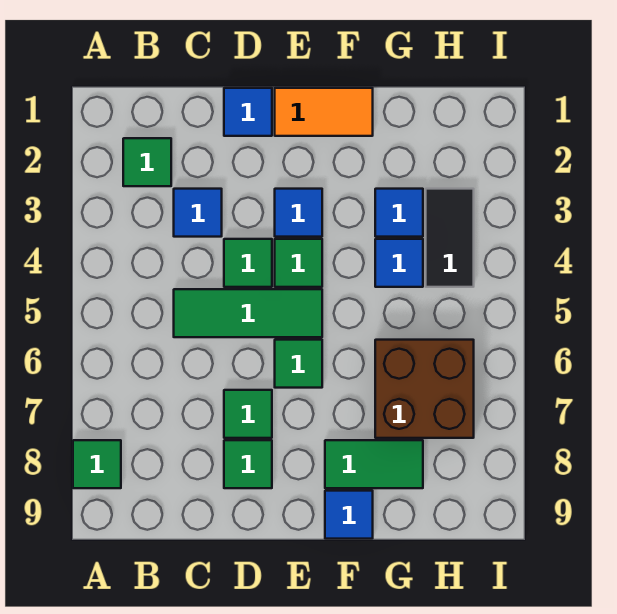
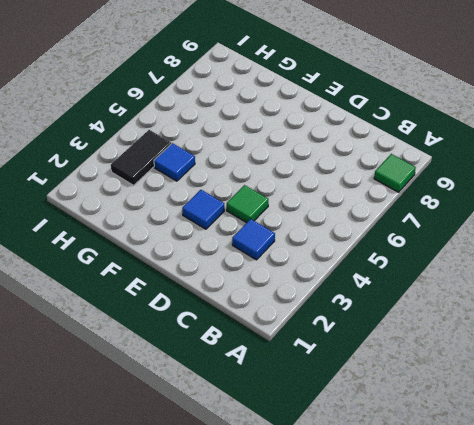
none -> green tile B2 level 1
none -> green tile C5:E5 level 1
none -> blue tile D1 level 1

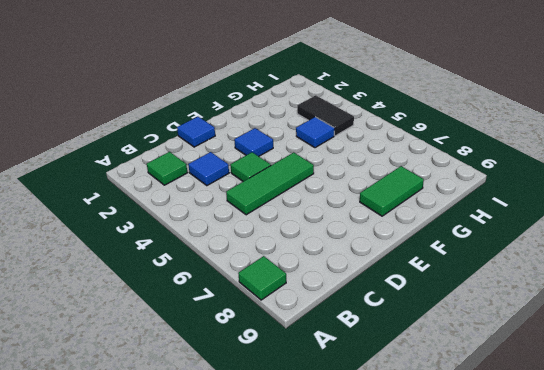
none -> green tile D7 level 1
none -> green tile D8 level 1
none -> orange tile E1:F1 level 1

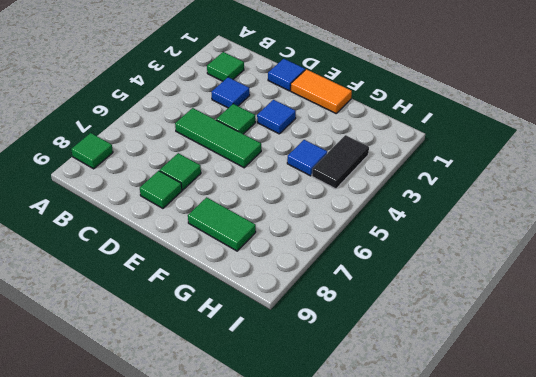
none -> green tile E4 level 1
none -> green tile E6 level 1
none -> blue tile F9 level 1

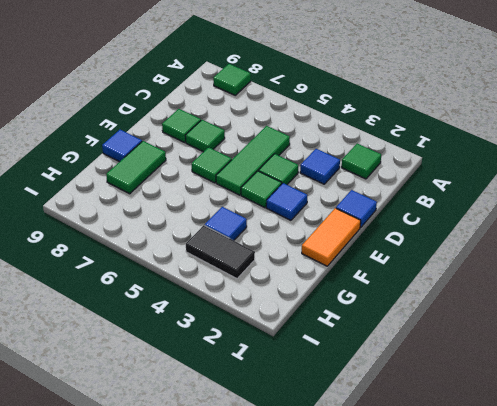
none -> blue tile G3 level 1
none -> brown brick G6:H7 level 1

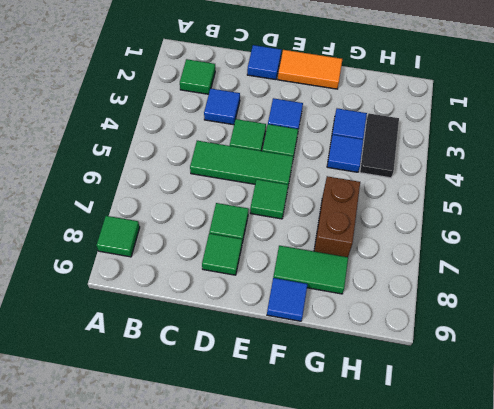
brown brick G6:G7 level 1 -> brown brick G6:H7 level 1

